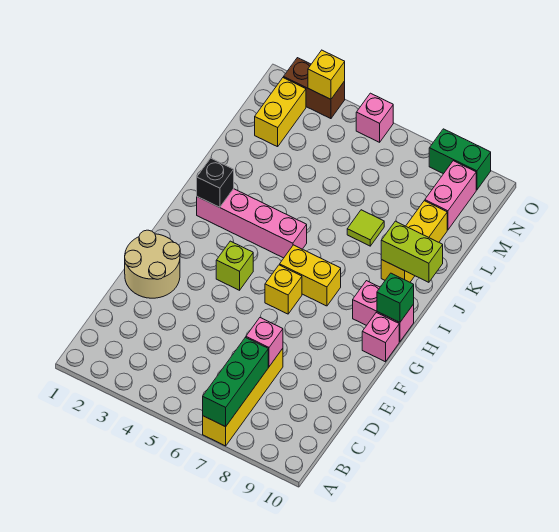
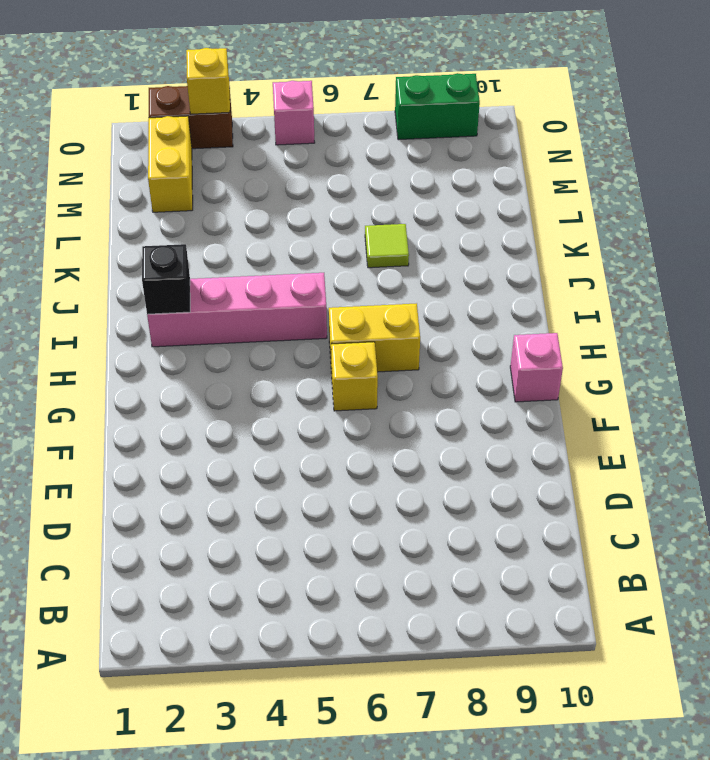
none -> yellow brick A7:D7 level 1
none -> tan round brick E1:F2 level 1
none -> lime brick G4 level 1

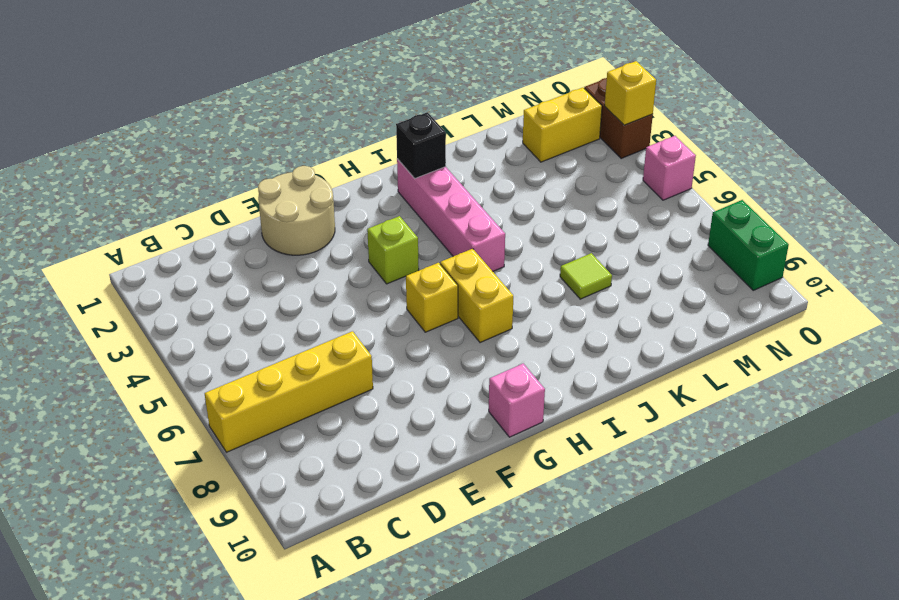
none -> pink brick H9:H10 level 1
none -> yellow brick J9:L9 level 1
none -> pink brick M9:N9 level 1

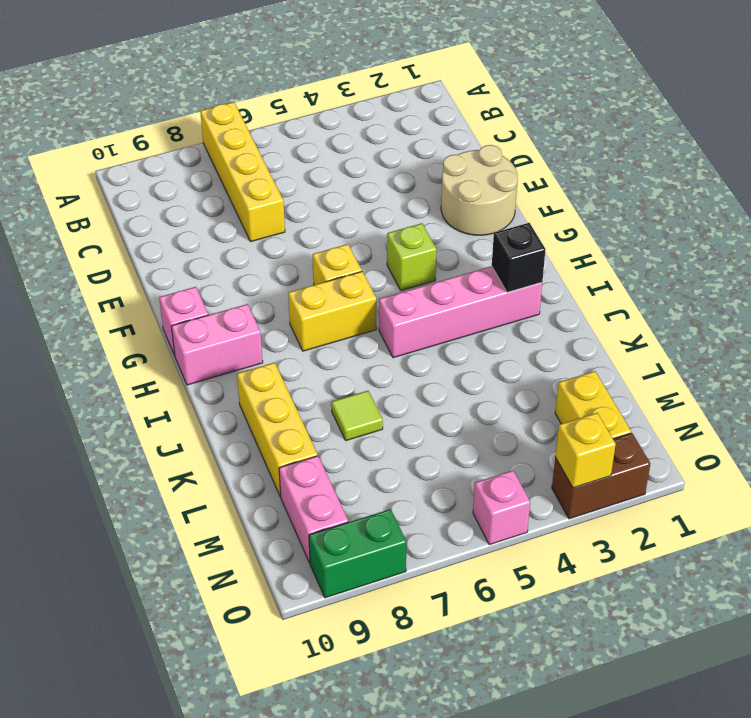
none -> green brick A7:C7 level 2
none -> pink brick D7 level 2
none -> green brick H10 level 2

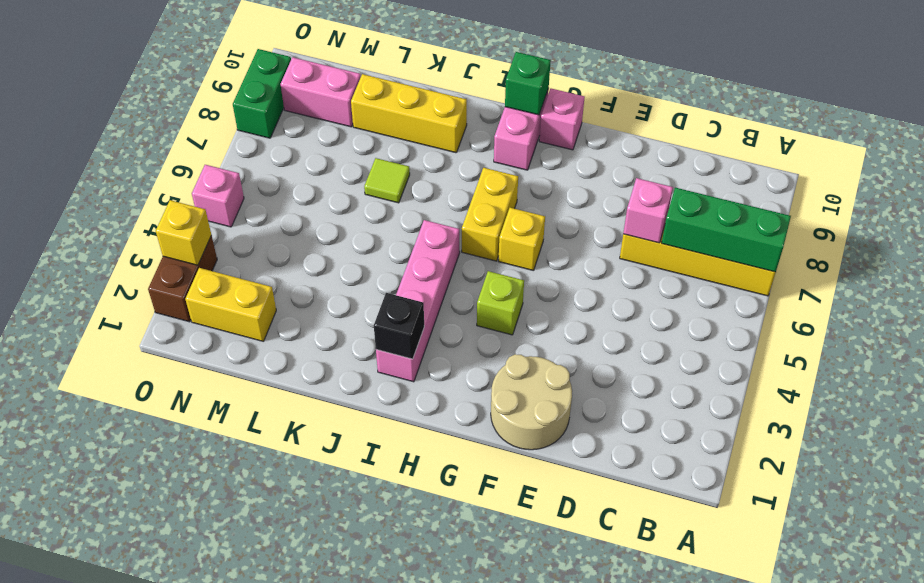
none -> lime brick J9:J10 level 2

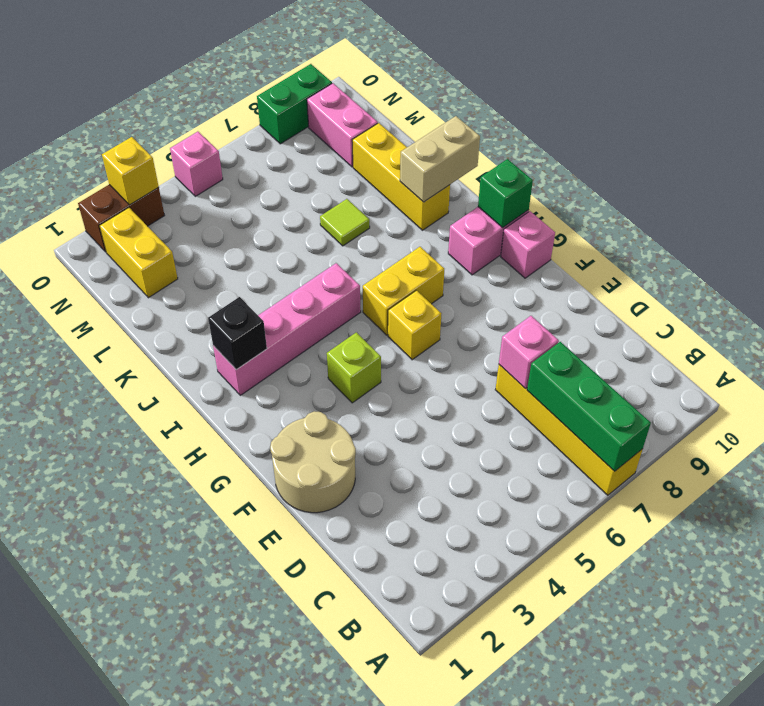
tan brick J9:J10 level 2 -> lime brick J9:J10 level 2

